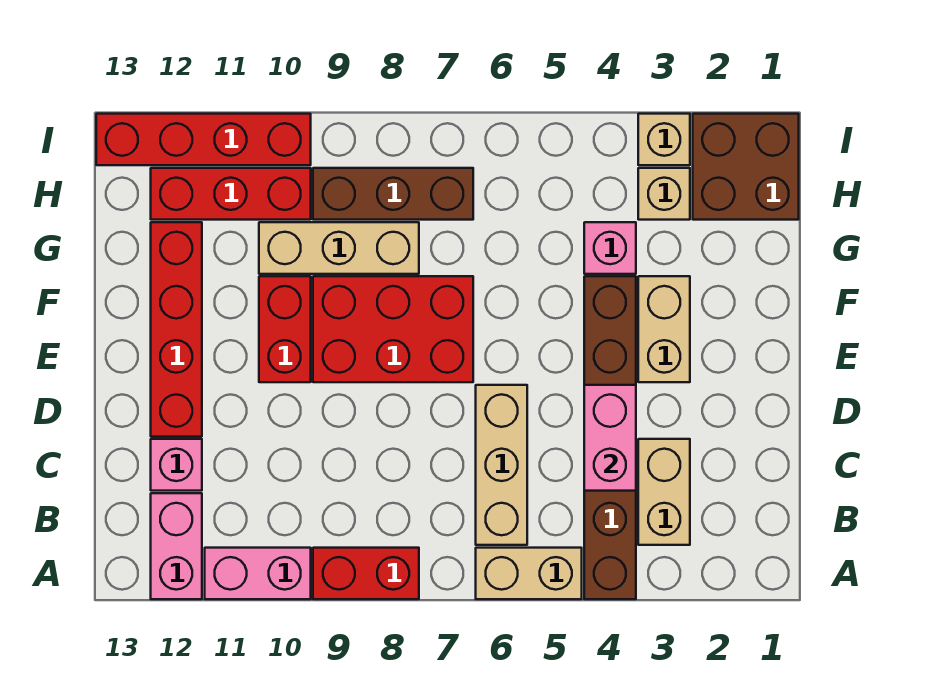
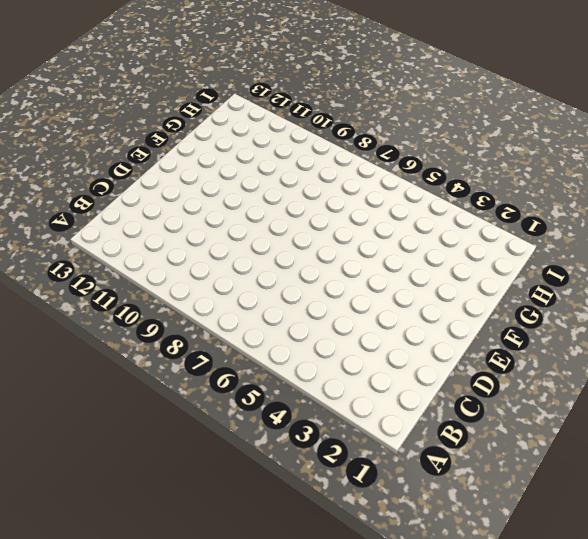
none -> brown brick A4:F4 level 1
none -> tan brick A5:A6 level 1
none -> red brick A8:A9 level 1

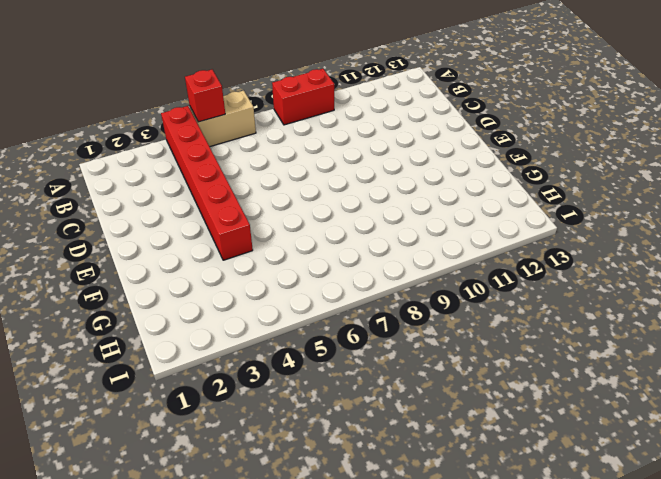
red brick A4:F4 level 1 -> brown brick A4:F4 level 1
red brick A5 level 2 -> none
none -> pink brick A10:A11 level 1
none -> pink brick A12:B12 level 1
none -> tan brick B3:C3 level 1

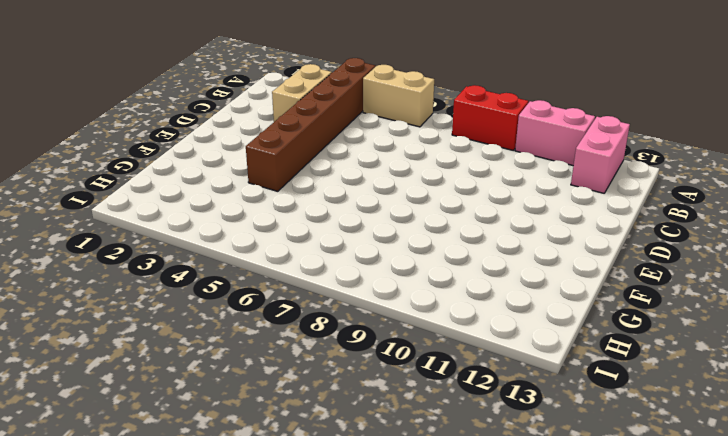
none -> tan brick B6:D6 level 1
none -> pink brick C12 level 1
none -> red brick D12:G12 level 1

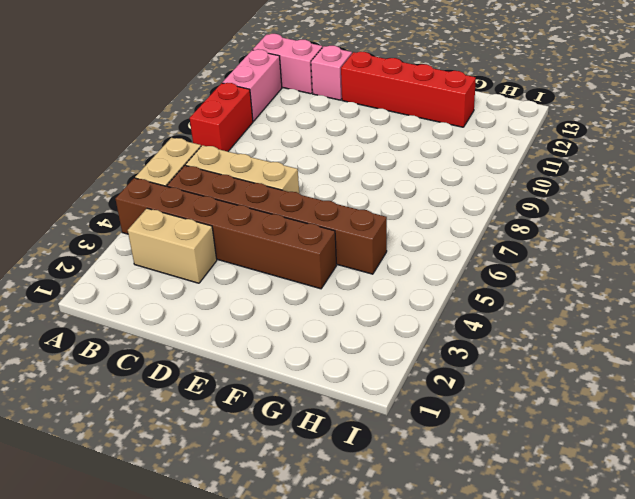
brown brick B5:G5 level 1 -> none
none -> tan brick E3:F3 level 1
none -> red brick E7:F9 level 1
none -> red brick E10:F10 level 1

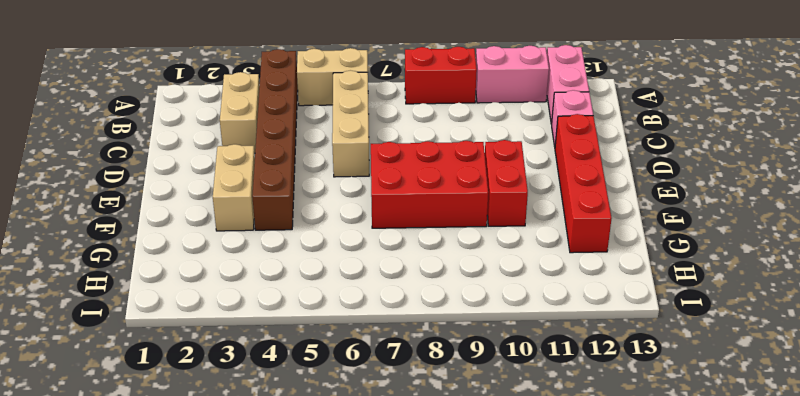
none -> pink brick G4 level 1
none -> tan brick G8:G10 level 1
none -> brown brick H1:I2 level 1

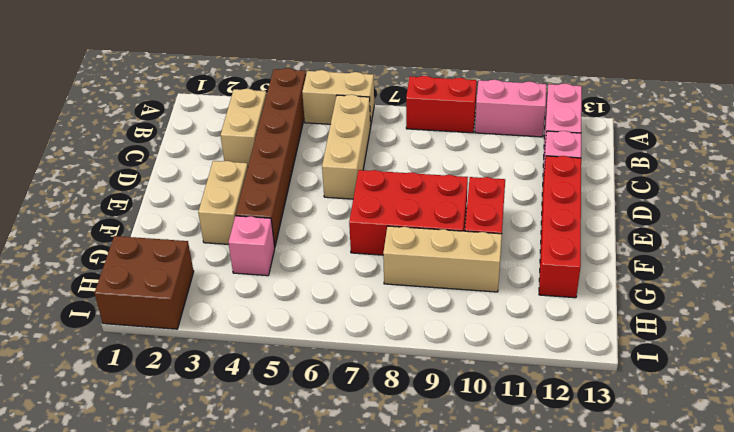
none -> tan brick H3 level 1
none -> brown brick H7:H9 level 1
none -> red brick H10:H12 level 1

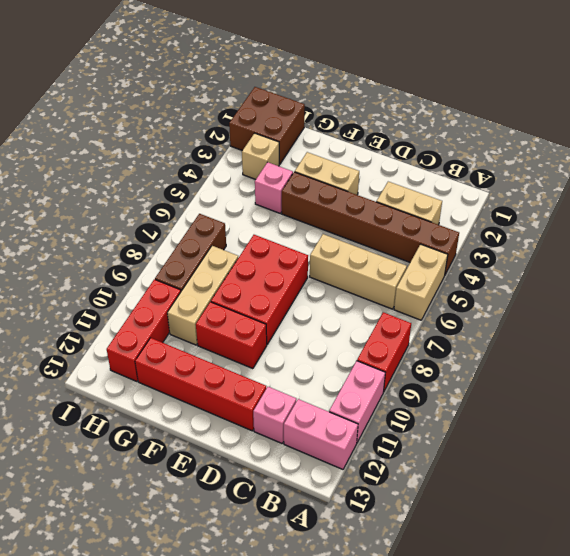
none -> tan brick I3 level 1
none -> red brick I10:I13 level 1
none -> pink brick C4:D4 level 2

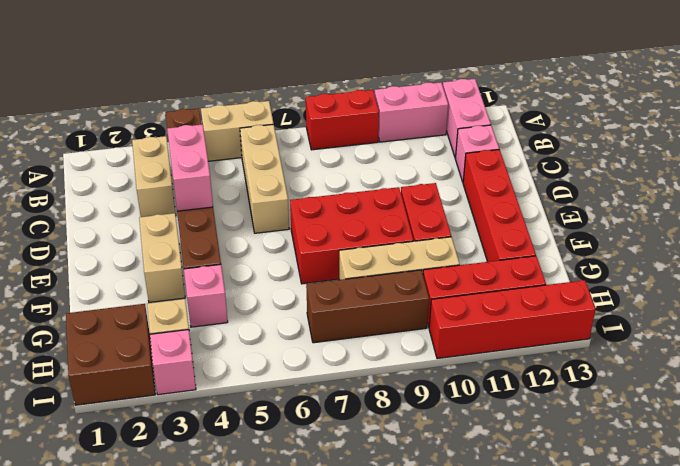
pink brick I3 level 1 -> tan brick I3 level 1

